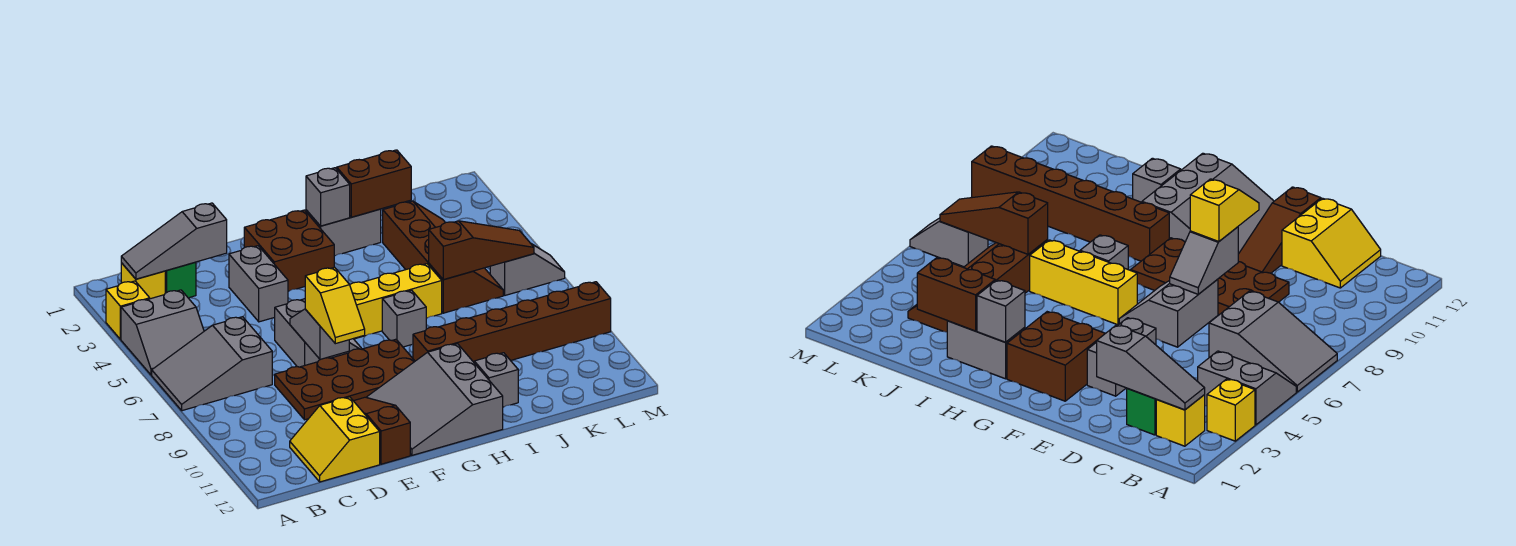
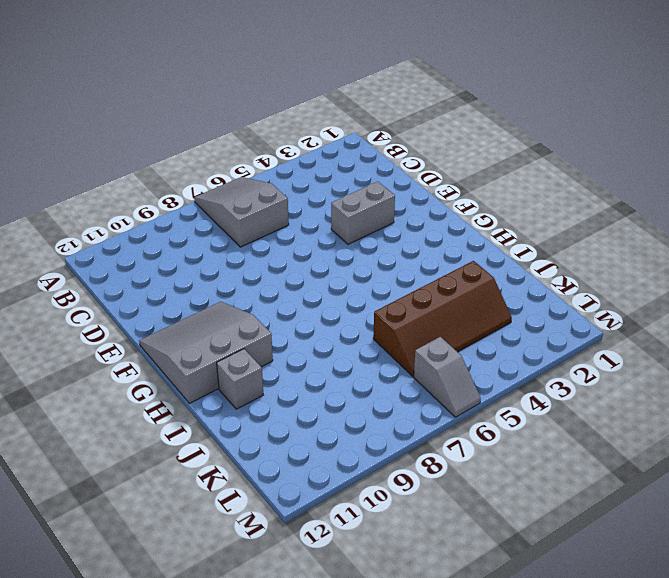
none -> yellow brick A3 level 1
none -> grey slope A4:B5 level 1 top 4
none -> yellow brick B2 level 1

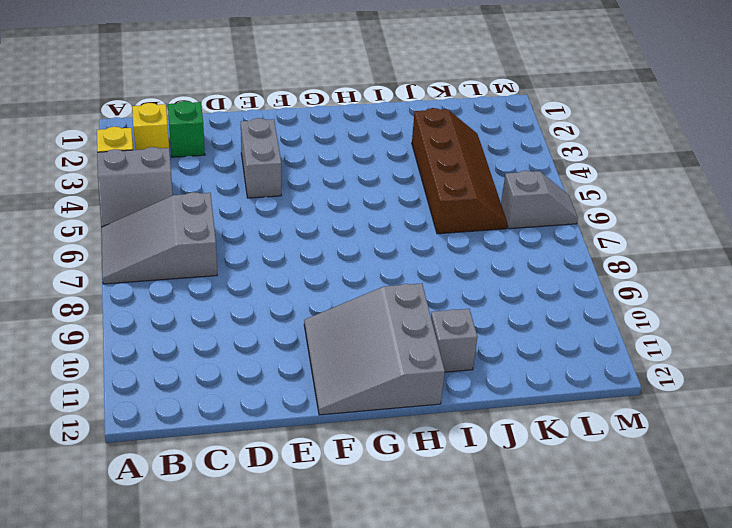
none -> yellow slope C11:D12 level 1 top D
none -> brown plate D8:G9 level 1
none -> grey slope E6:F7 level 1 top E

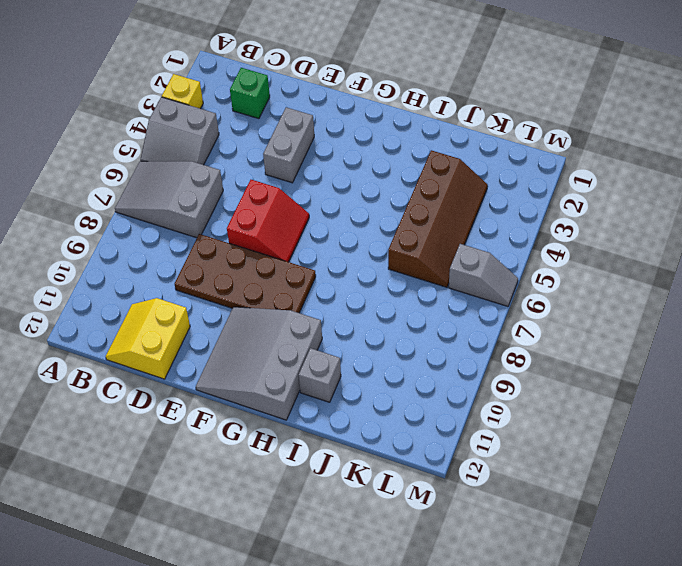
red slope E6:F7 level 1 top E -> grey slope E6:F7 level 1 top E
none -> yellow brick B2 level 1
none -> brown slope E10:E12 level 1 top 12
none -> brown brick F2:G3 level 1

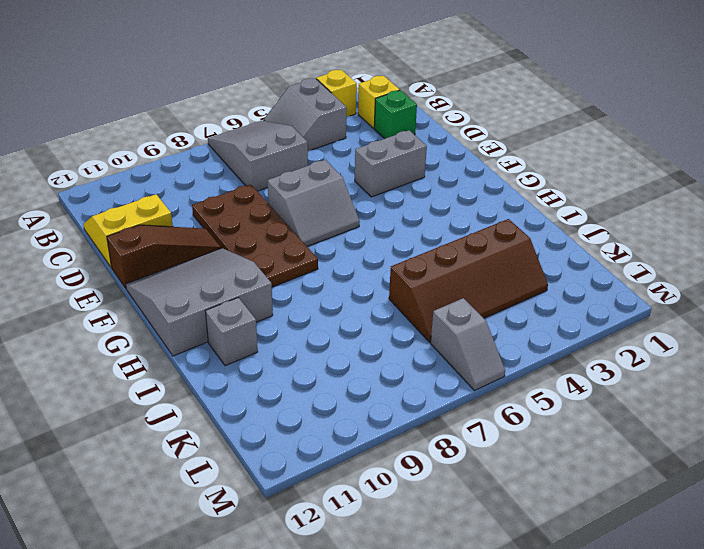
none -> brown brick F2:G3 level 1
none -> yellow brick G6:I6 level 1
none -> grey brick H2:I2 level 1

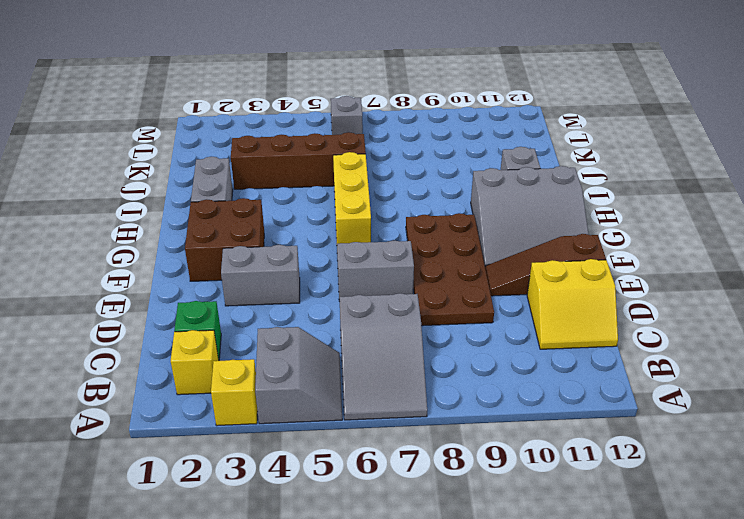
none -> grey brick H7 level 1
none -> brown brick H9:M9 level 1
none -> grey slope B2:D2 level 2 top D

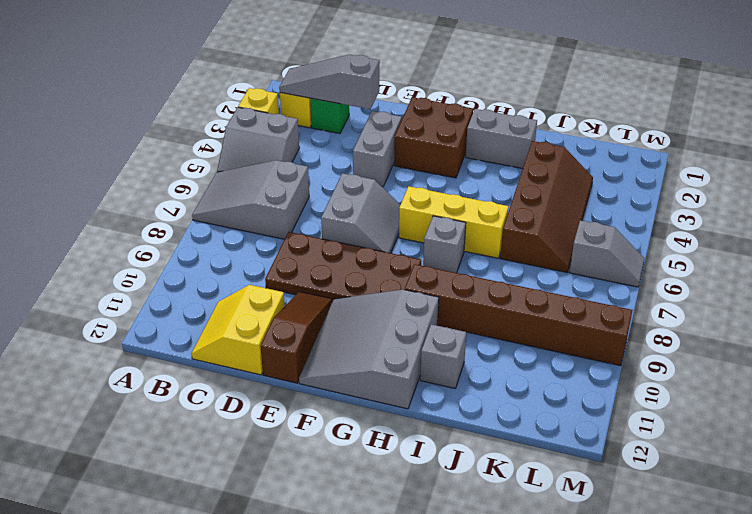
none -> grey slope E7:E8 level 2 top 8
none -> grey brick H2 level 2
none -> brown brick I2:J2 level 2

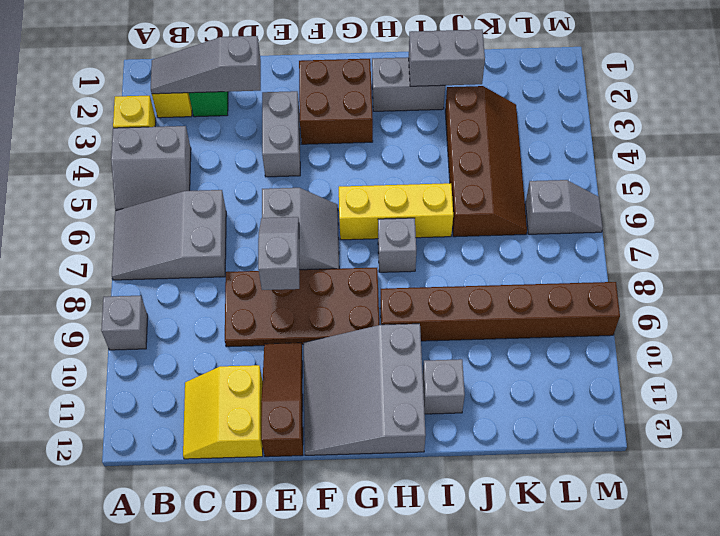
grey brick A9 level 1 -> grey brick H2 level 2
grey brick I2:J2 level 2 -> brown brick I2:J2 level 2
none -> brown slope J6:L6 level 2 top J
none -> yellow slope E8:E9 level 3 top 8

